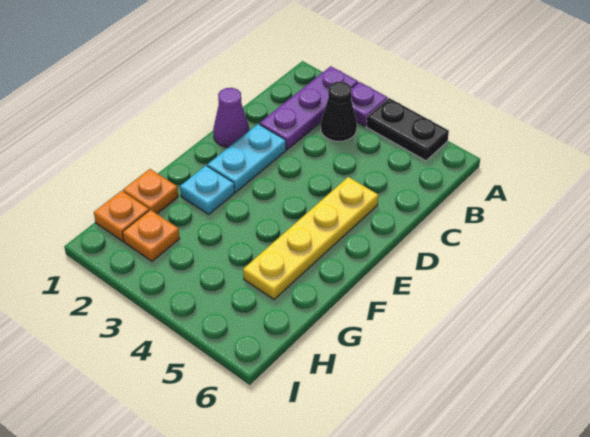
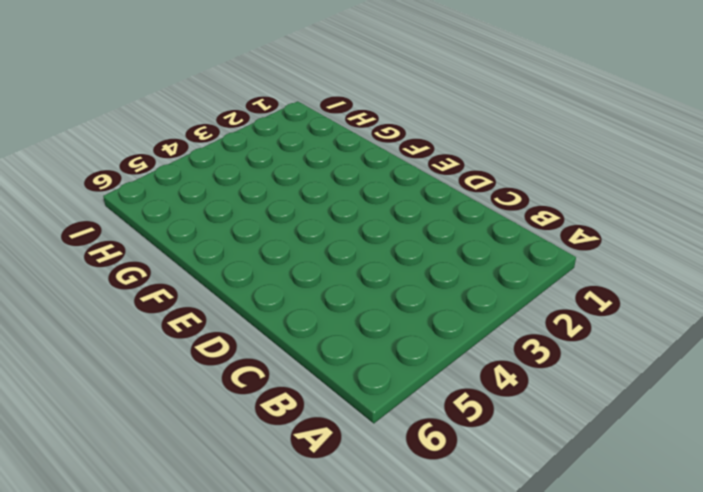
none -> purple plate A2:C2 level 1
none -> purple plate A3 level 1

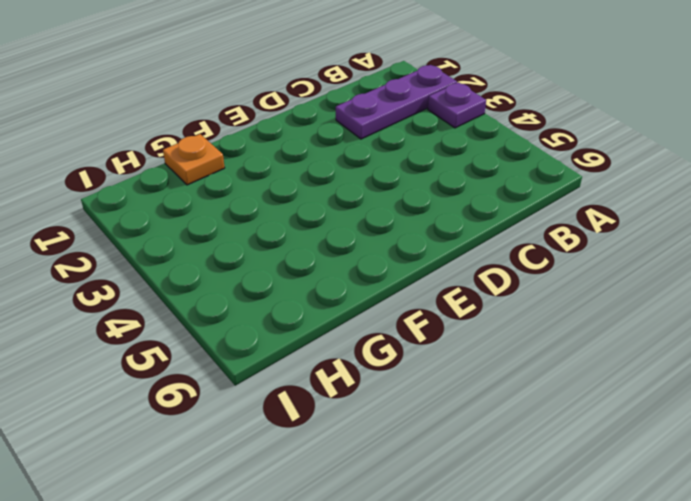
none -> black plate A4:A5 level 1
none -> black cone B3 level 1

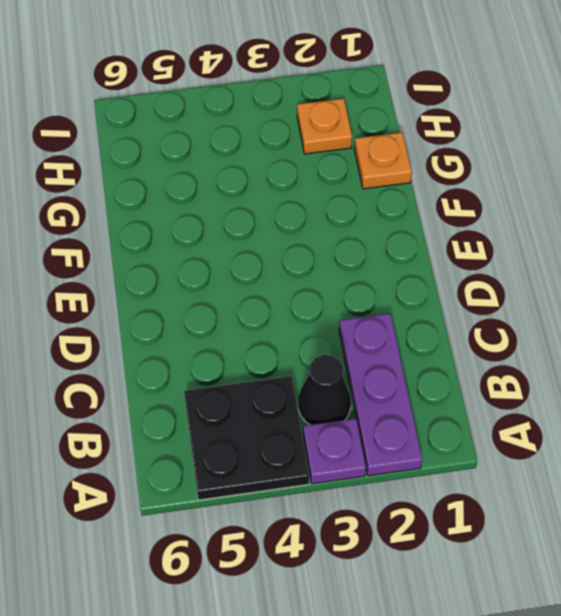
black plate A4:B5 level 1 -> black plate A4:A5 level 1
none -> purple cone D1 level 1
none -> cyan plate D2:E2 level 1

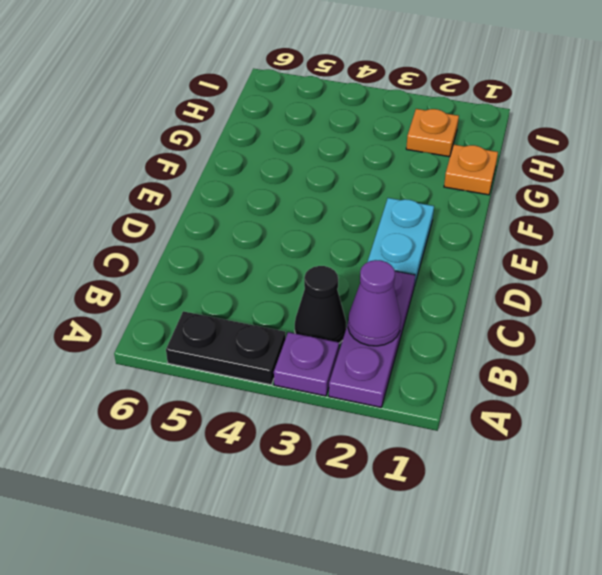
purple cone B2 level 2 -> purple cone D1 level 1
none -> yellow plate D5:G5 level 1
none -> cyan plate F2 level 1

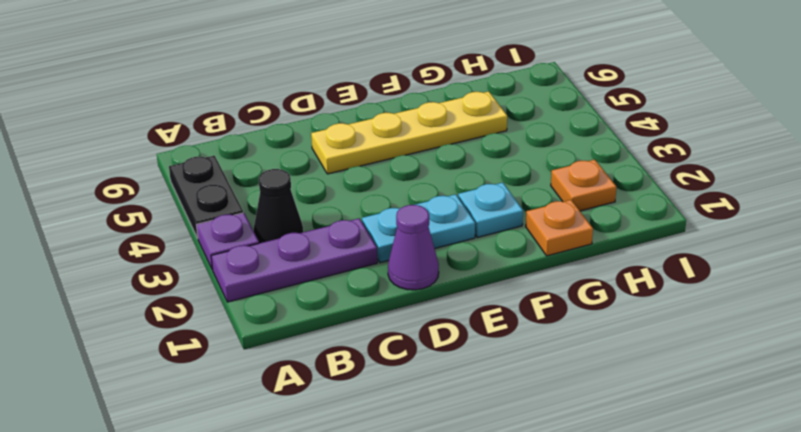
none -> orange plate H1 level 1

